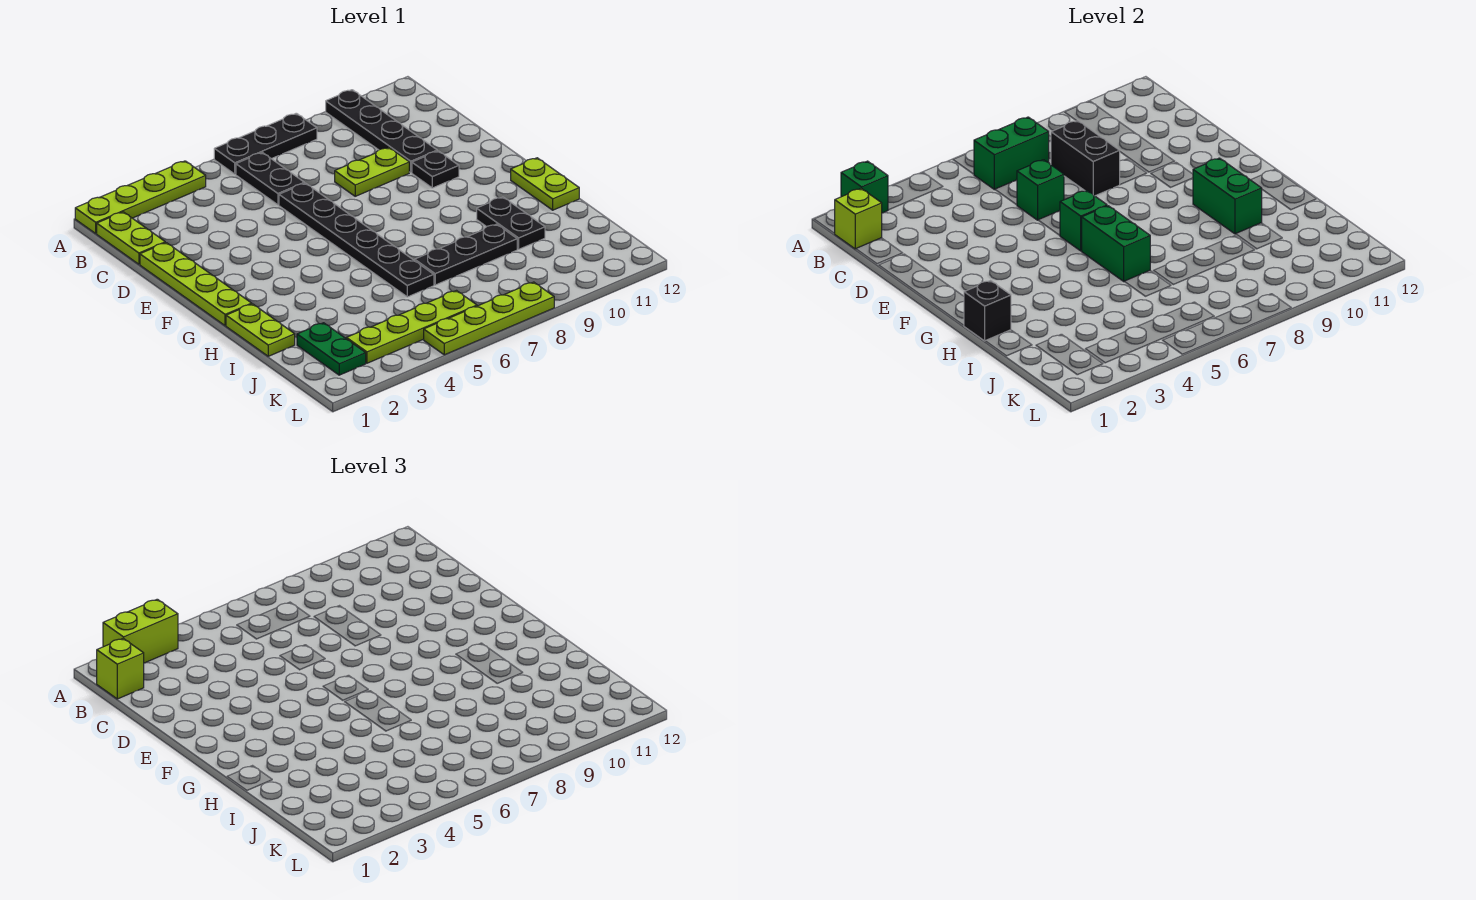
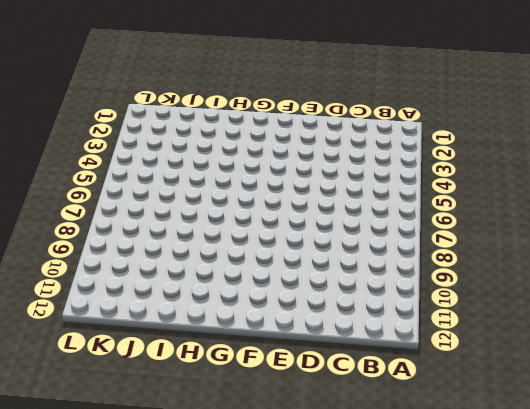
none -> lime plate A1:A4 level 1
none -> black plate A6:A8 level 1
none -> black plate A10:D10 level 1

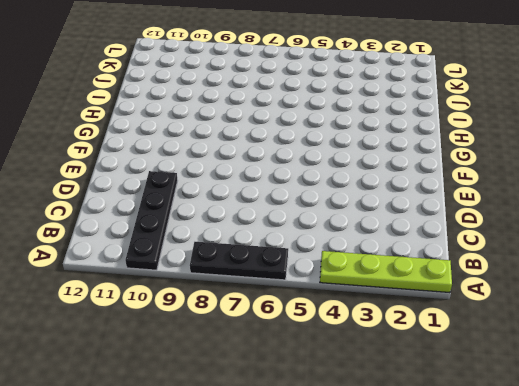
none -> lime plate B1:C1 level 1
none -> black plate B6:C6 level 1
none -> lime plate D1:G1 level 1

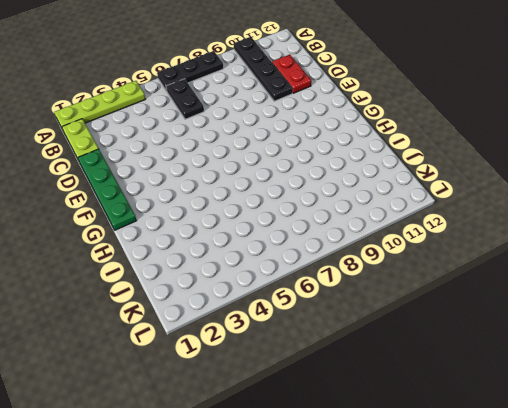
red plate C11:D11 level 1 -> none
green plate D1:G1 level 1 -> lime plate D1:G1 level 1
none -> black plate D6:I6 level 1
none -> lime plate D8:D9 level 1
none -> black plate E10 level 1

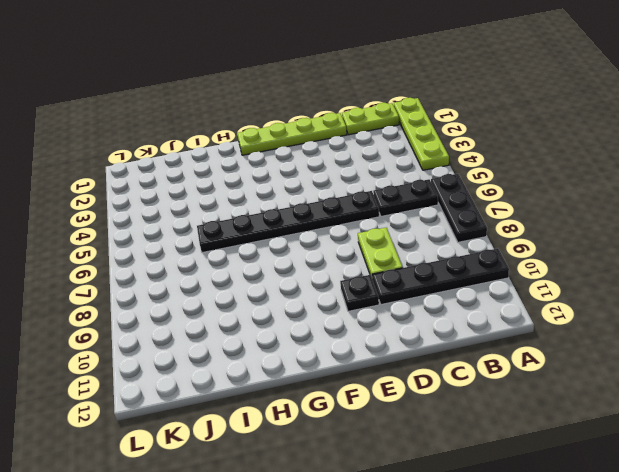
none -> lime plate G12:H12 level 1
none -> lime plate H1:I1 level 1
none -> black plate H10:I10 level 1

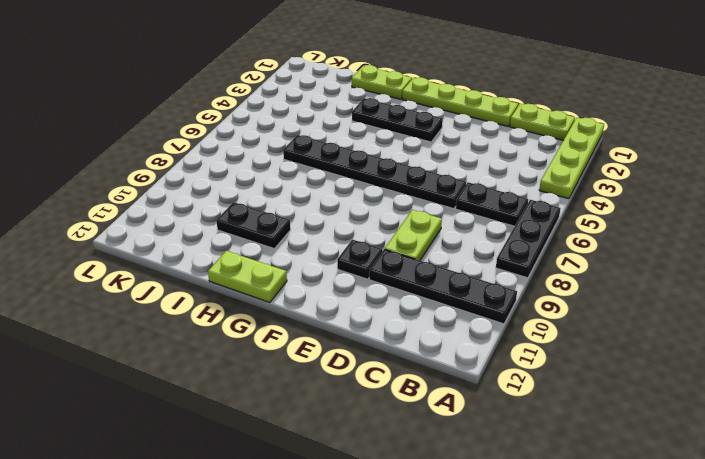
black plate F3:H3 level 1 -> black plate I7:I9 level 1
none -> green plate J2:K2 level 1
none -> lime plate K3:K6 level 1
none -> lime plate L5:L8 level 1

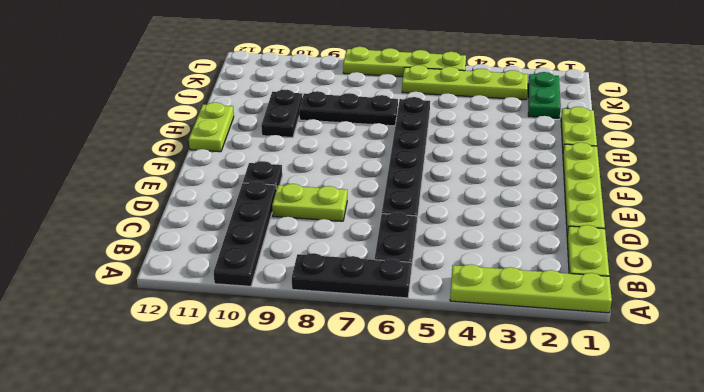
none -> green brick A2 level 2
none -> lime brick B1 level 2
none -> green brick B6:B7 level 2

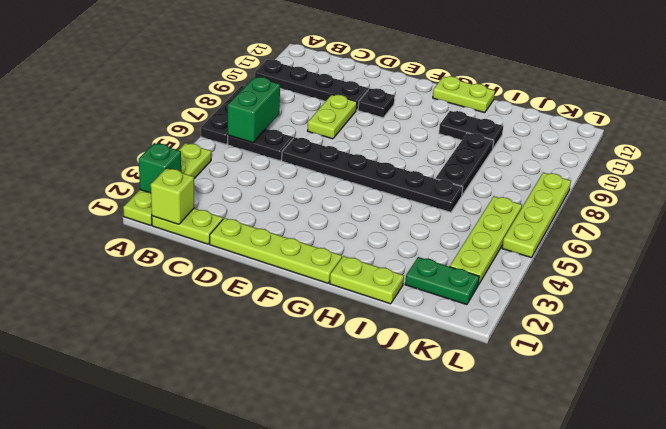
none -> black brick C8:D8 level 2
none -> green brick D6 level 2
none -> green brick F6 level 2

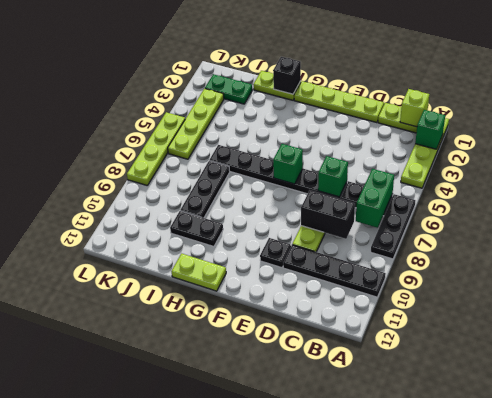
none -> green brick G6:H6 level 2
none -> green brick G10:H10 level 2
none -> lime brick A2:A3 level 3

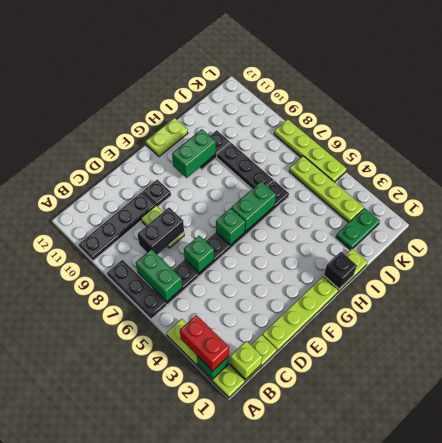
red brick A2:A3 level 3 -> lime brick A2:A3 level 3
none -> lime brick B1 level 3

